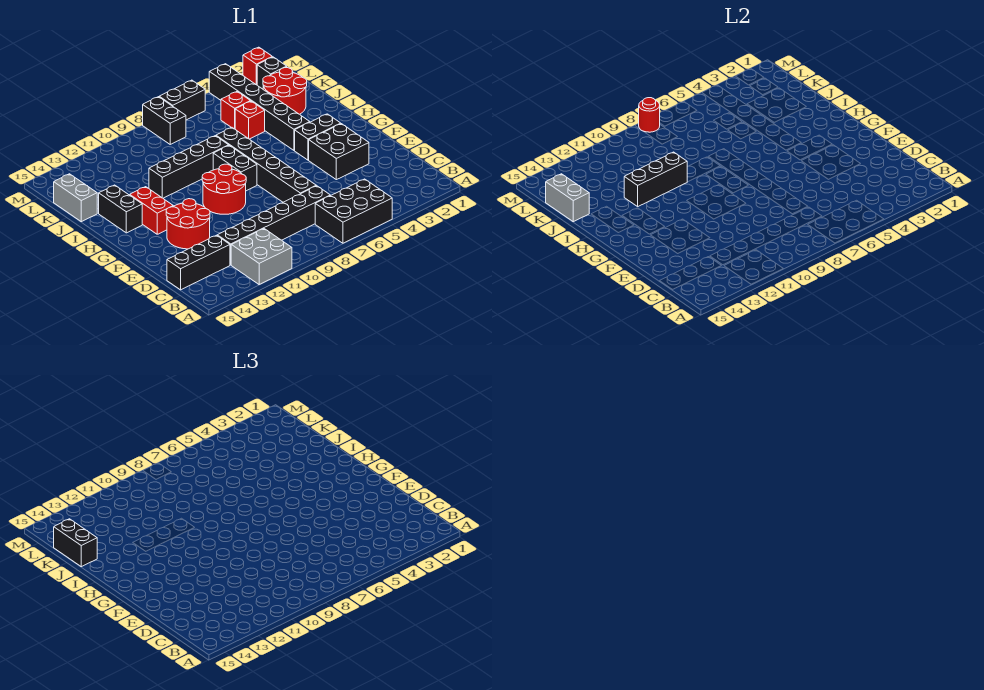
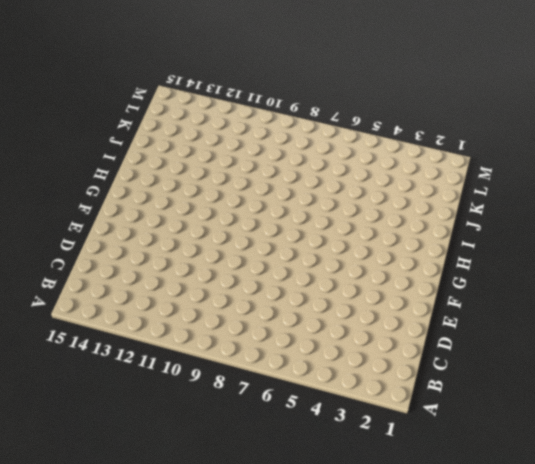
none -> black brick A5:B7 level 1
none -> grey brick A11:B12 level 1
none -> black brick C7:C12 level 1

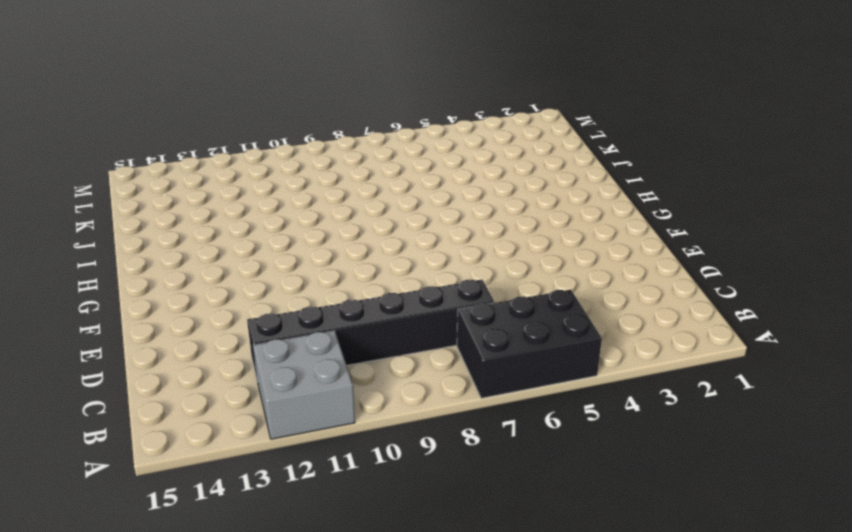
none -> black brick C13:C15 level 1
none -> black brick D7:I7 level 1
none -> black brick E3:F4 level 1

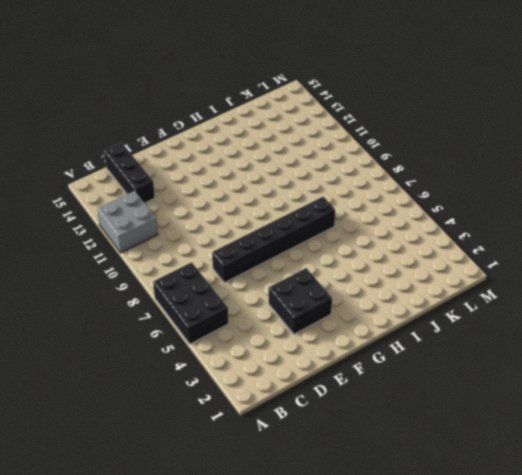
none -> black brick C7:C12 level 1
none -> red round brick E12:F13 level 1
none -> red round brick F9:G10 level 1

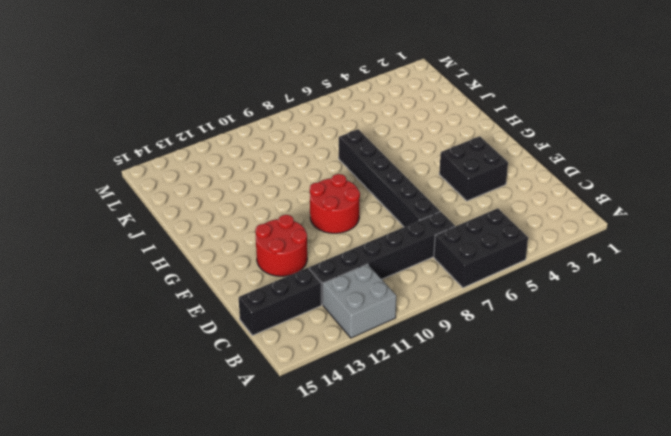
none -> black brick G3:G4 level 1
none -> black brick G8:H8 level 1
none -> red brick G13:H13 level 1

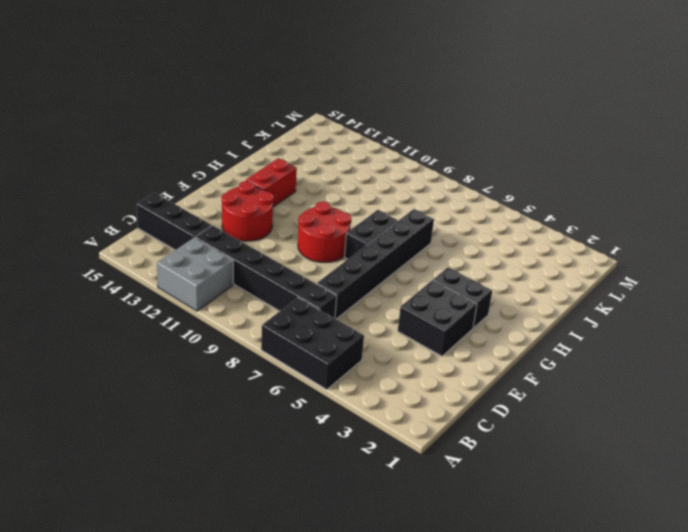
none -> black brick H4:M4 level 1
none -> black brick H14:I14 level 1
none -> black brick I8:I11 level 1

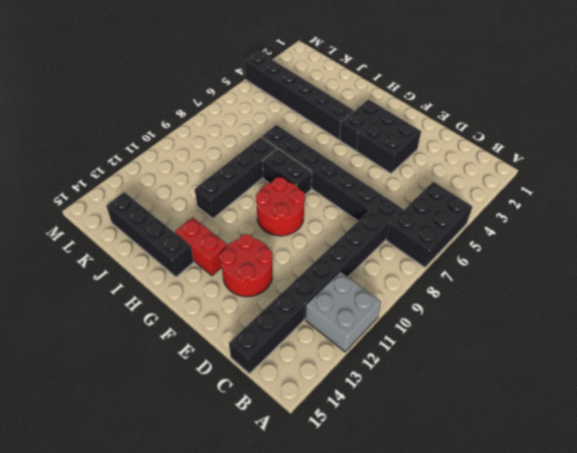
black brick H14:K14 level 1 -> black brick H14:I14 level 1
none -> red round brick J2:K3 level 1
none -> red brick J5 level 1
none -> grey brick J15:K15 level 1

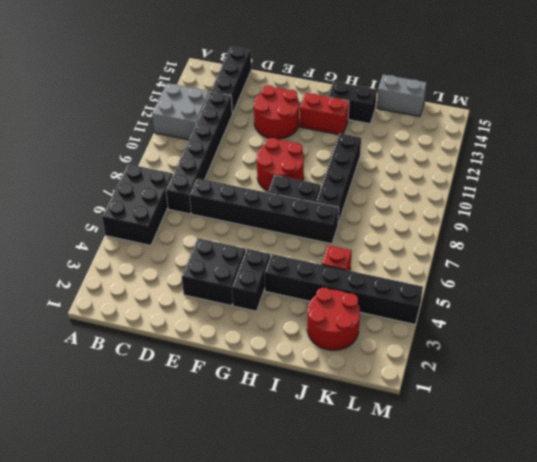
none -> red brick K5 level 1
none -> black brick L2 level 1
none -> black brick L8:M8 level 1

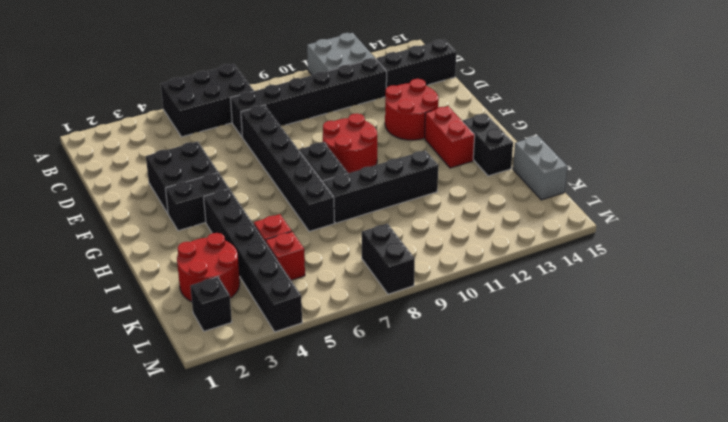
none -> red brick M2 level 1
none -> black brick M6:M7 level 1
none -> black brick I10:I12 level 2

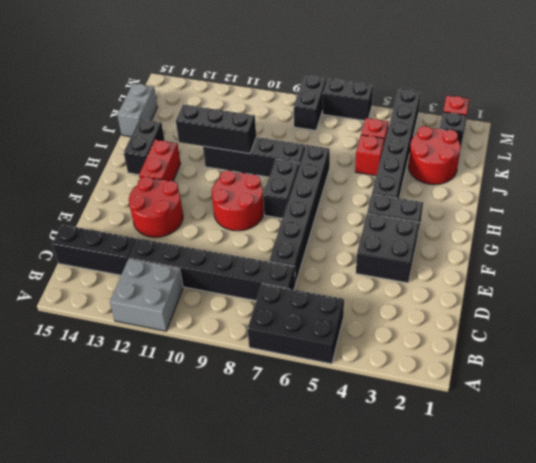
none -> grey brick J15:K15 level 2
none -> red round brick M8 level 2
none -> black brick J15:K15 level 3

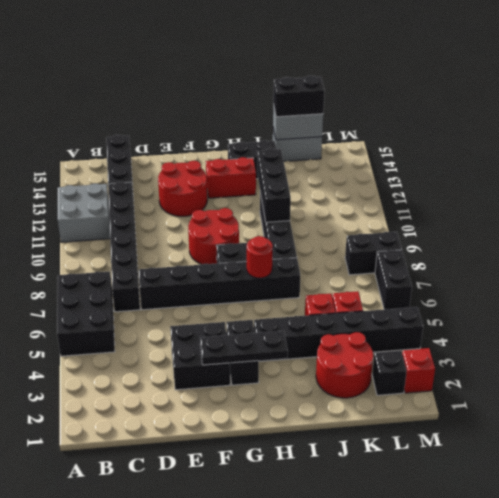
black plate F3:H3 level 2 -> none
red round brick H7 level 2 -> red round brick M8 level 2

